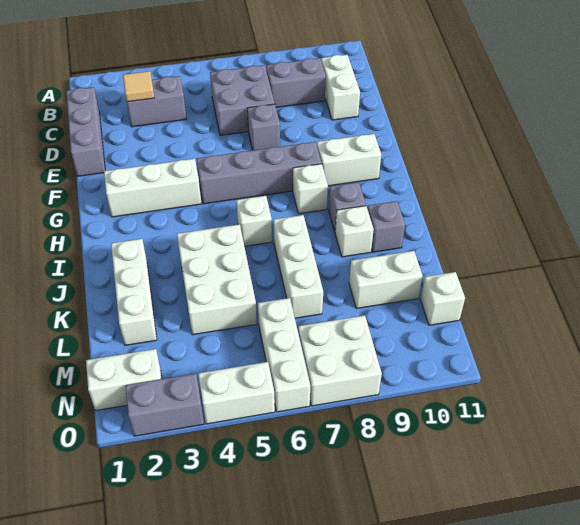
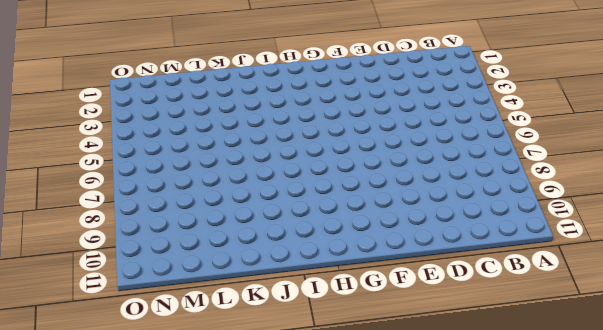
none -> grey brick C1:E1 level 1
none -> grey brick C3:C4 level 1
none -> grey brick C6:D7 level 1

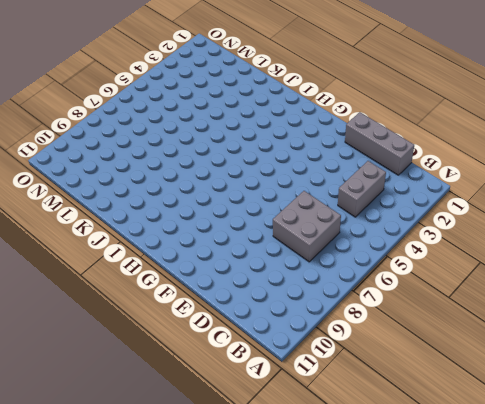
none -> grey brick C8:C9 level 1
none -> white brick C10:D10 level 1
none -> grey brick E7 level 1

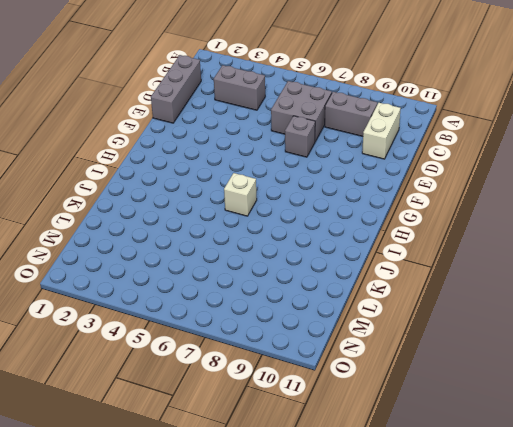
none -> white brick G2:G4 level 1
none -> grey brick G5:G8 level 1
none -> white brick G9:G10 level 1

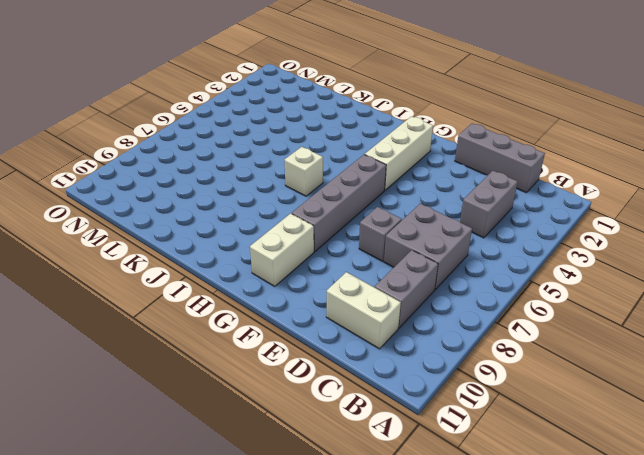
none -> white brick H8 level 1
none -> grey brick I9 level 1
none -> white brick J2:L2 level 1

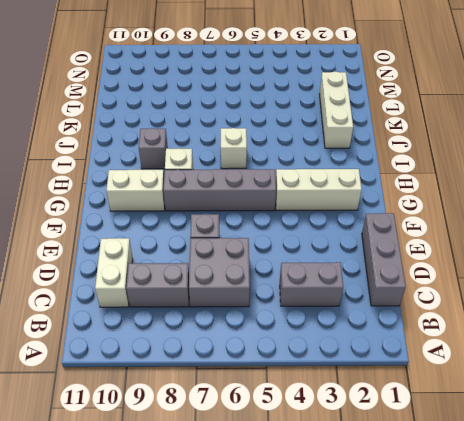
none -> white brick J4:L5 level 1
none -> white brick J7:L7 level 1
none -> white brick J9 level 1

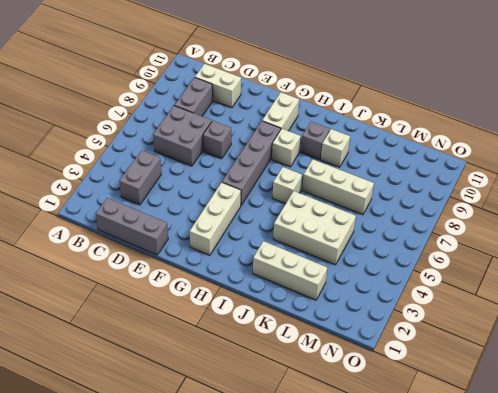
none -> grey brick J10 level 1
none -> white brick L9:L10 level 1
none -> white brick M6:O6 level 1

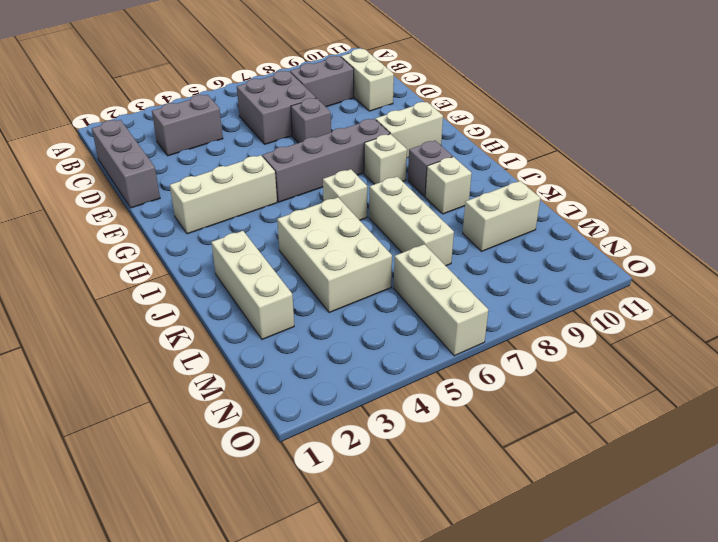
none -> grey brick J10 level 1
none -> white brick M11 level 1
none -> white brick N1:N2 level 1

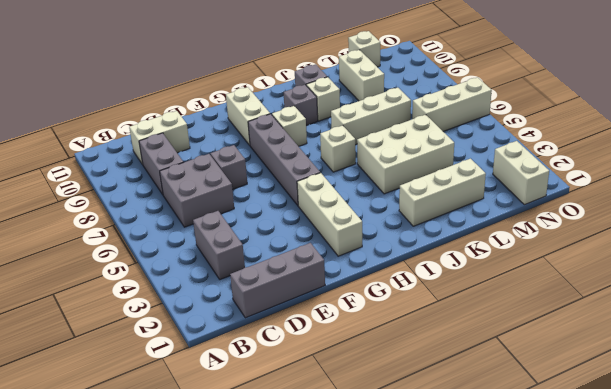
none -> white brick N7:O8 level 1
none -> grey brick O2:O3 level 1
none -> white brick O4:O5 level 1

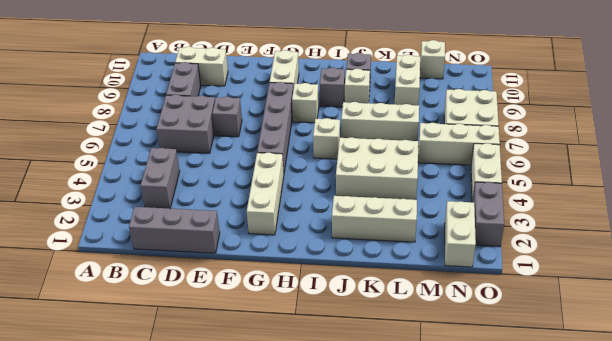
none -> tan tile C3 level 2

